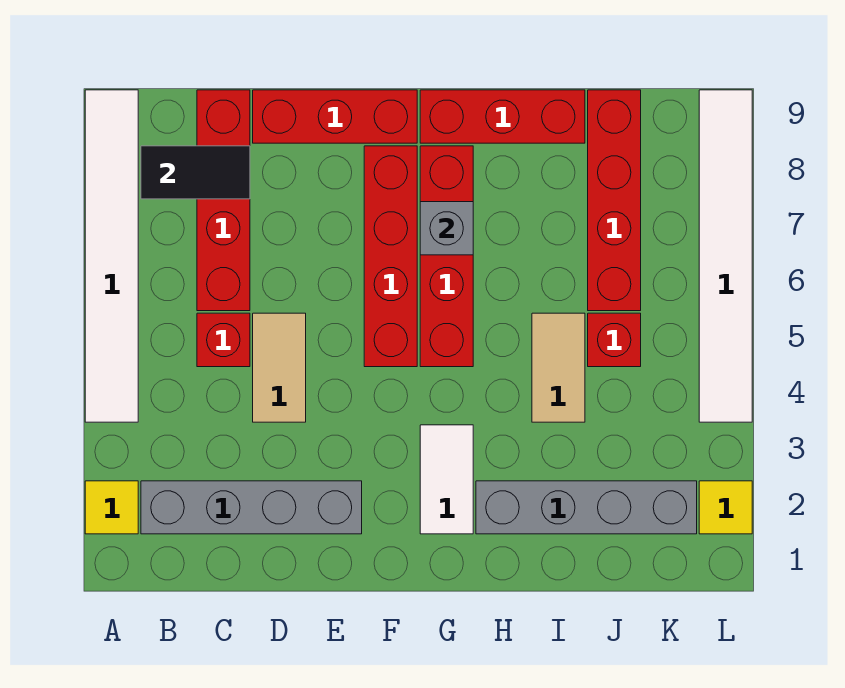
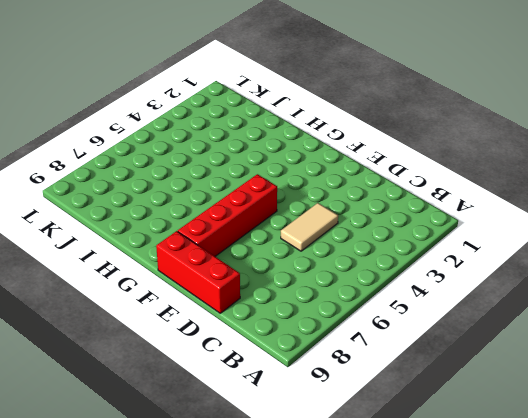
none -> yellow tile A2 level 1
none -> white tile A4:A9 level 1
none -> grey brick B2:E2 level 1

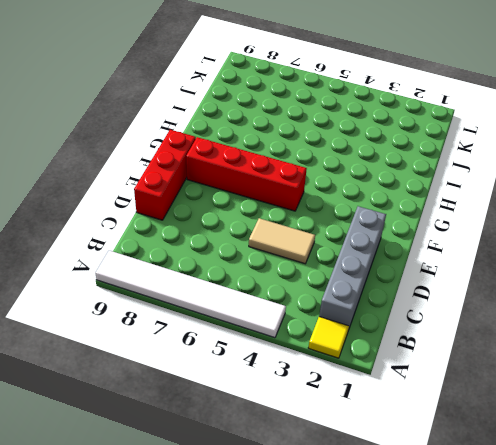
none -> red brick C5 level 1
none -> red brick C6:C9 level 1
none -> white tile G2:G3 level 1

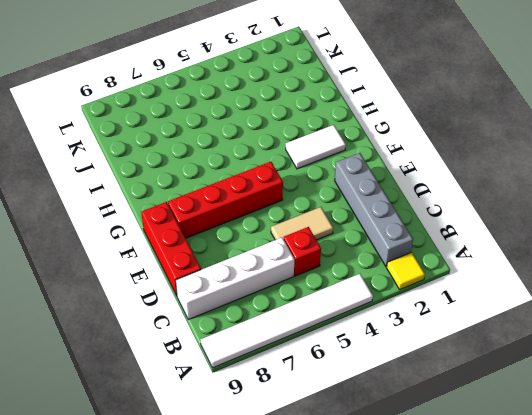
white brick C6:C9 level 1 -> red brick C6:C9 level 1
none -> red brick G5:G8 level 1
none -> red brick G9:I9 level 1
none -> grey brick H2:K2 level 1

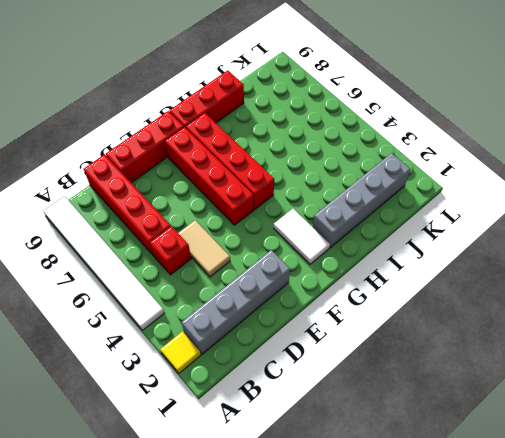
none -> tan tile I4:I5 level 1
none -> red brick J5 level 1
none -> red brick J6:J9 level 1

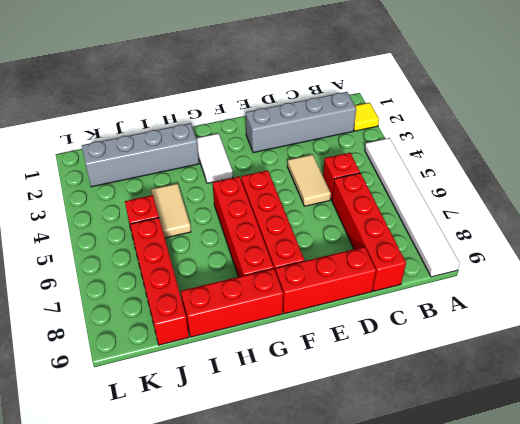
none -> yellow tile L2 level 1
none -> white tile L4:L9 level 1
none -> black tile B8:C8 level 2

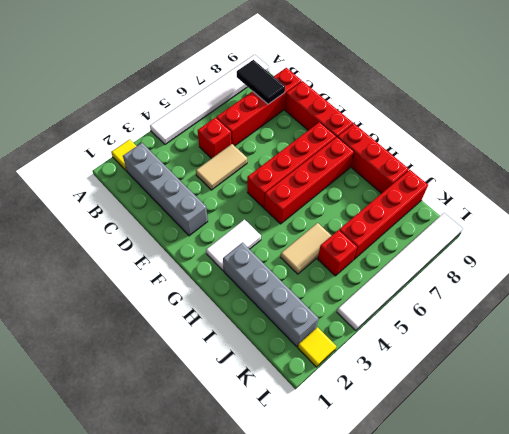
none -> grey brick G7 level 2

